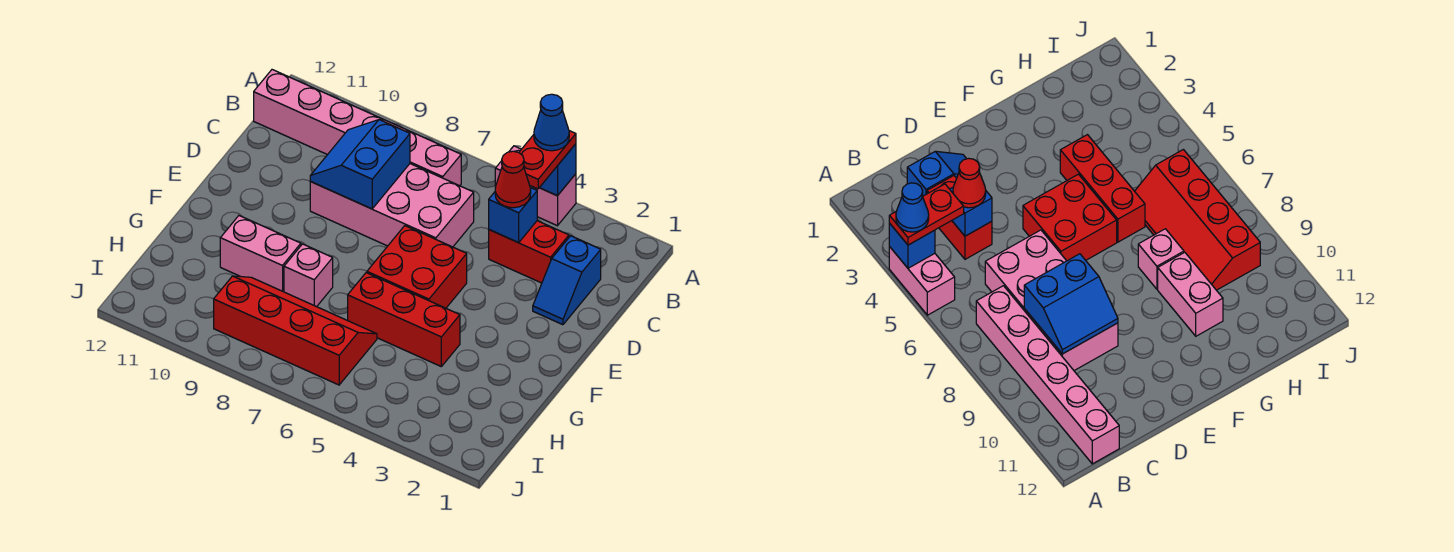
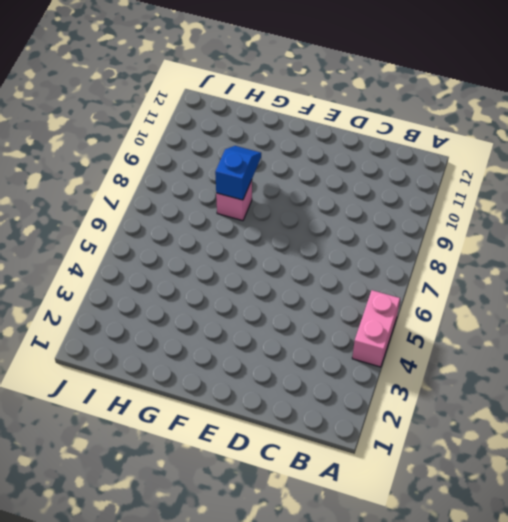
blue slope G8:G9 level 2 top 8 -> blue slope C2:D2 level 1 top C
none -> pink brick B7:B12 level 1
none -> red brick C3:C4 level 1
none -> pink brick C6:D9 level 1

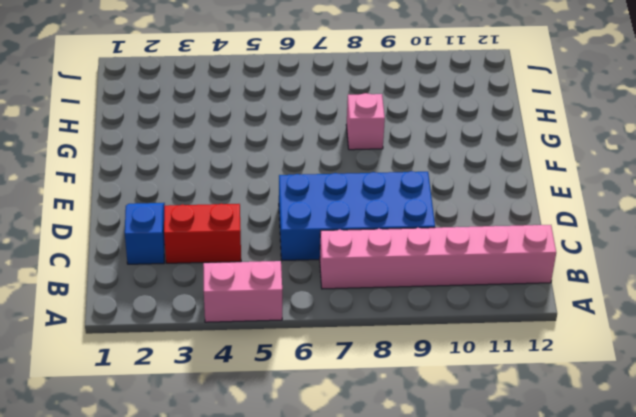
blue brick C6:D9 level 1 -> pink brick C6:D9 level 1
none -> red brick E5:F6 level 1
none -> red brick G4:G6 level 1
none -> pink brick G9:G10 level 1

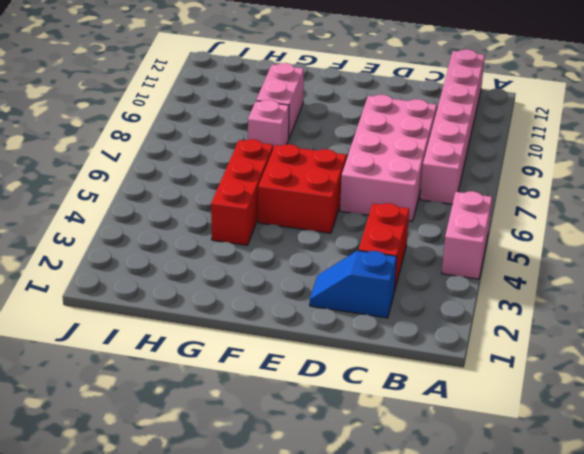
none -> red slope H6:I9 level 1 top I
none -> blue brick A4 level 2
none -> blue brick C4 level 2

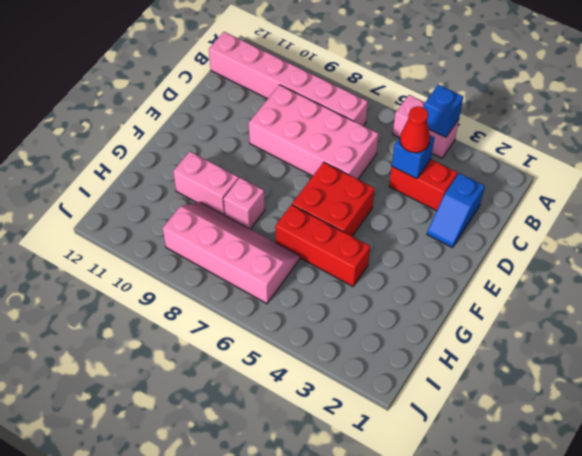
pink slope H6:I9 level 1 top I -> red slope H6:I9 level 1 top I
none -> blue slope C8:D9 level 2 top 8
none -> red plate A4:B4 level 3
none -> blue cone A4 level 4

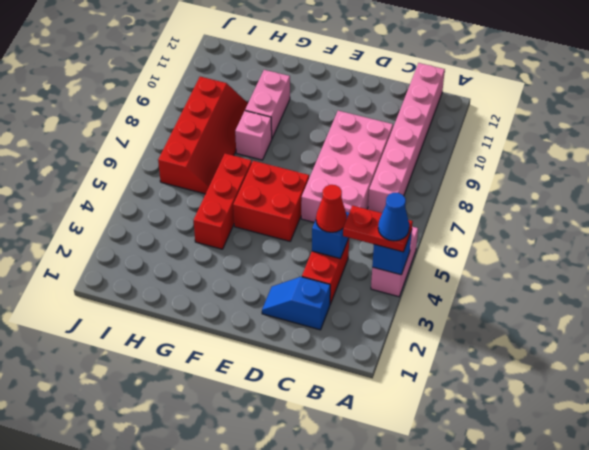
none -> blue slope C8:D9 level 2 top 8

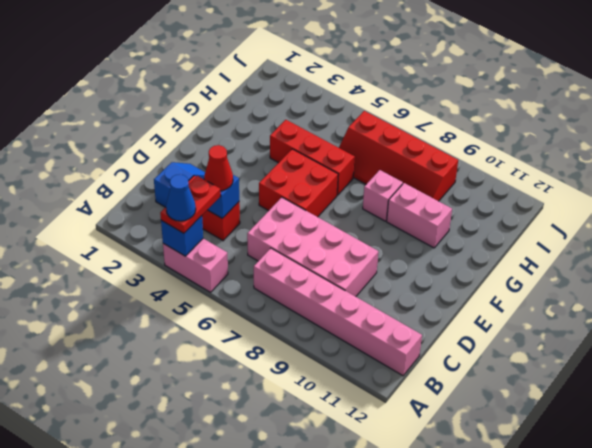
none -> blue slope C8:D9 level 2 top 8

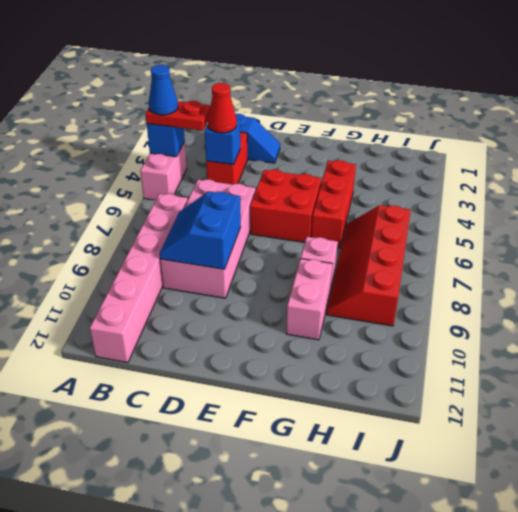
blue slope C8:D9 level 2 top D -> blue slope C8:D9 level 2 top 8

